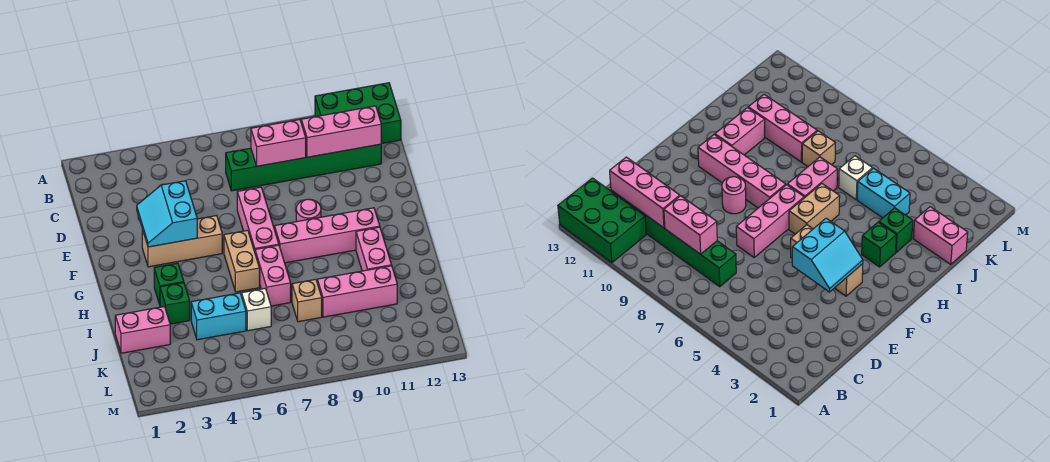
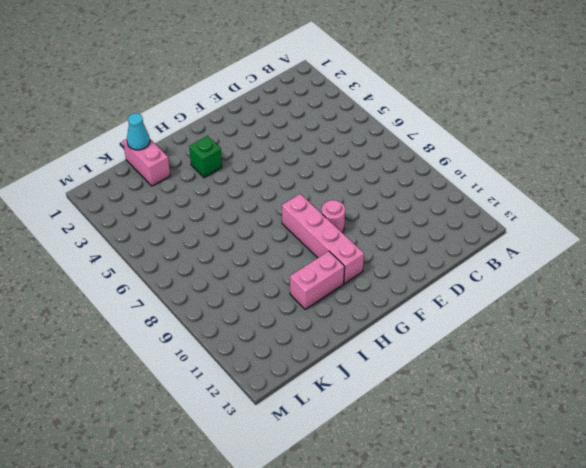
cyan cone J1 level 2 -> none
none -> green brick A11:B13 level 1
none -> green brick C7:C12 level 1
none -> pink brick E7:G7 level 1

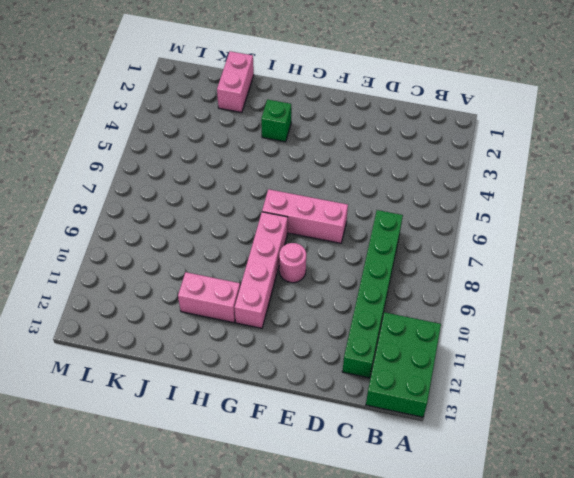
none -> tan brick F3:F5 level 1
none -> tan brick G6:H6 level 1
none -> pink brick H7:I7 level 1

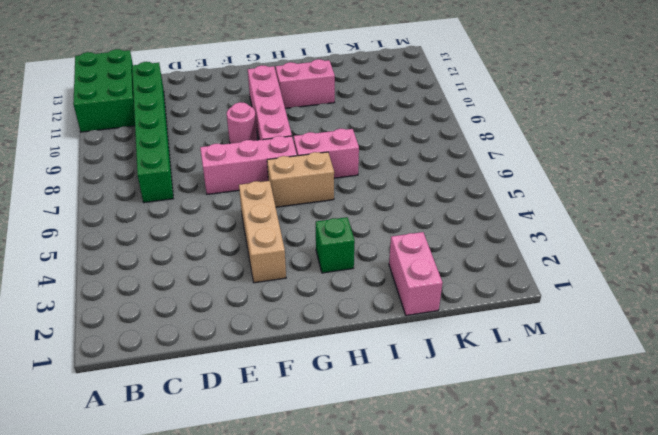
none -> green brick I3 level 1
none -> cyan brick J4:J5 level 1
none -> white brick J6 level 1

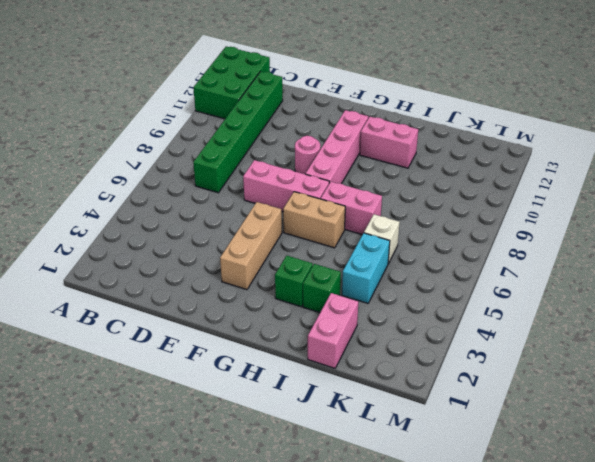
none -> tan brick J8 level 1
none -> pink brick J9:J11 level 1
none -> pink brick C8:C9 level 2

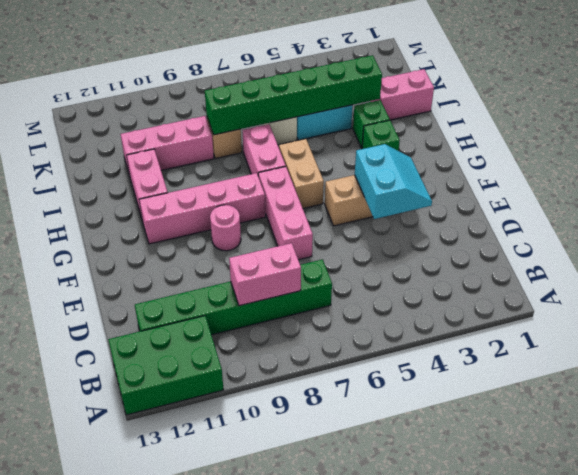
green brick J3:J8 level 2 -> none
none -> pink brick C10:C12 level 2

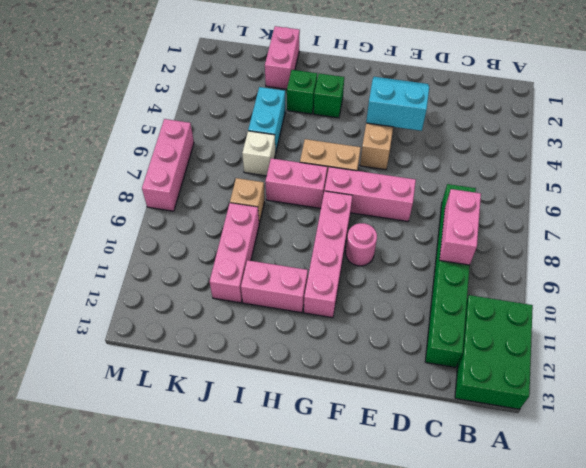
pink brick M6:M8 level 1 -> pink brick C10:C12 level 2

